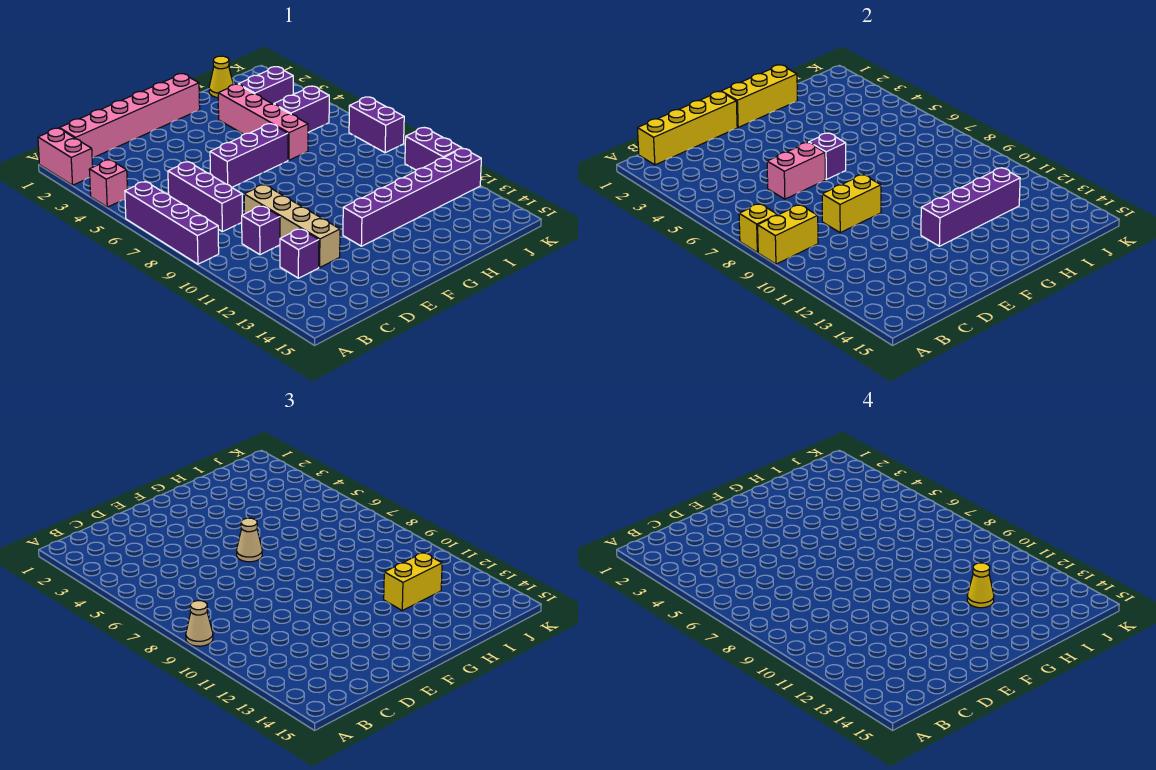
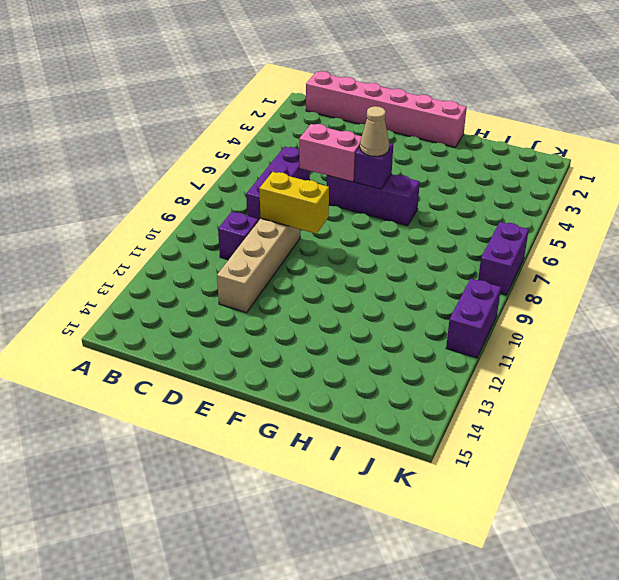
none -> pink brick A1:A2 level 1
none -> pink brick A4 level 1
none -> purple brick A6:A9 level 1

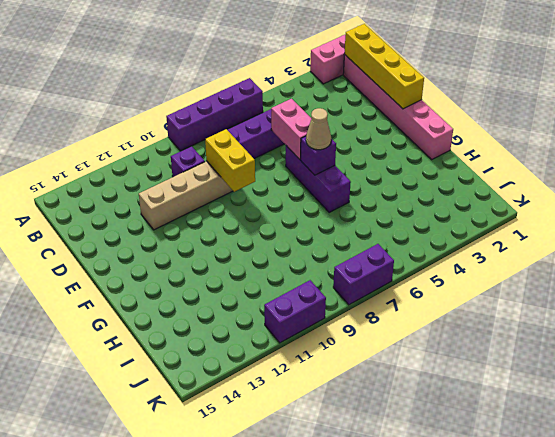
none -> pink brick A4 level 1
none -> purple brick C12 level 1
none -> purple brick F12:K12 level 1

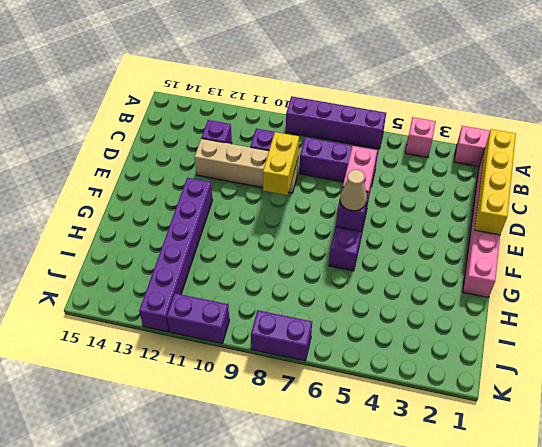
none -> pink brick H3:H6 level 1
none -> yellow cone I1 level 1
none -> purple brick I3:J3 level 1

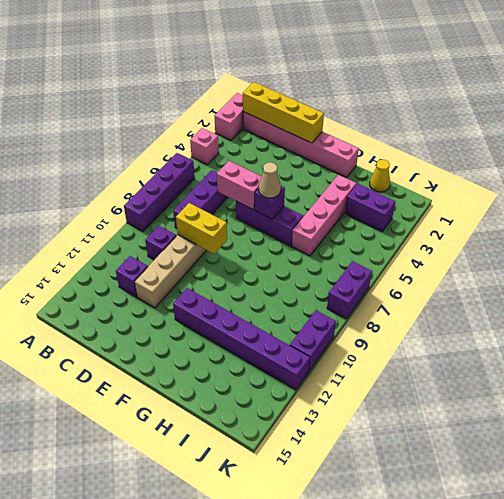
none -> purple brick I5:J5 level 1
none -> yellow brick A8 level 2
none -> yellow brick A9:B9 level 2

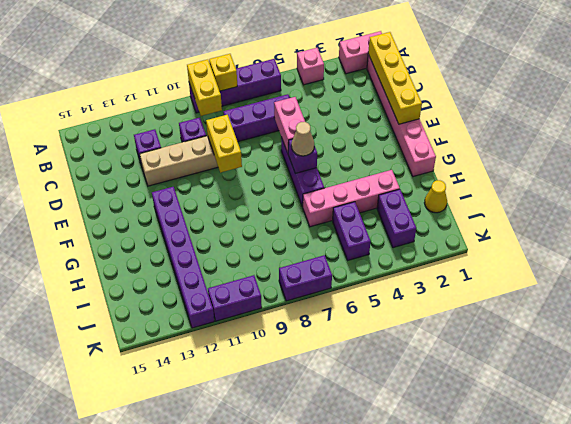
none -> yellow brick F1:H1 level 2
none -> purple brick F12:I12 level 2
none -> tan cone A9 level 3

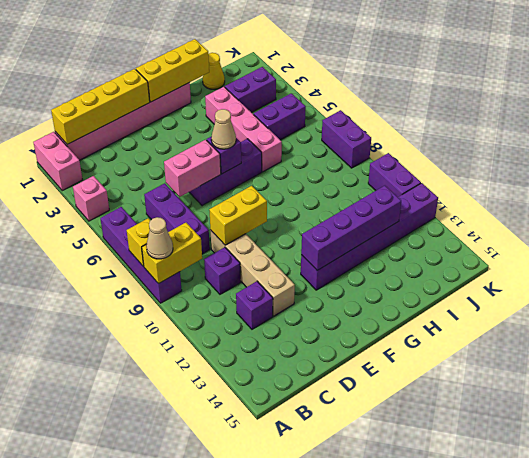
none -> yellow brick H12:I12 level 3
none -> yellow cone H12 level 4

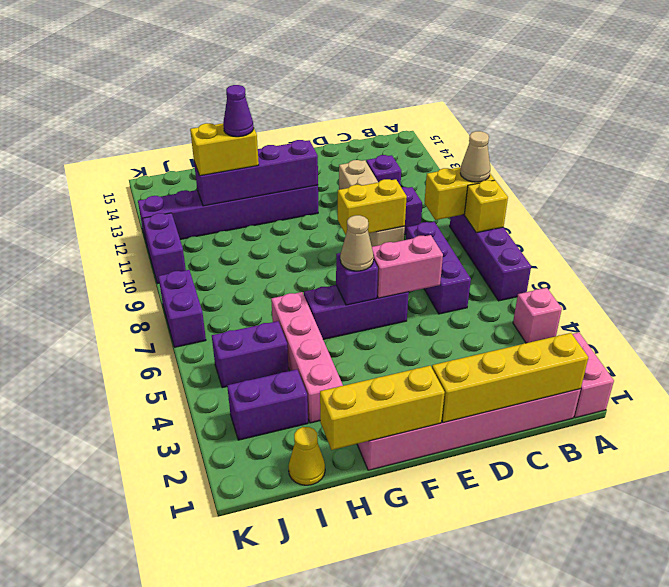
purple cone H12 level 4 -> yellow cone H12 level 4

